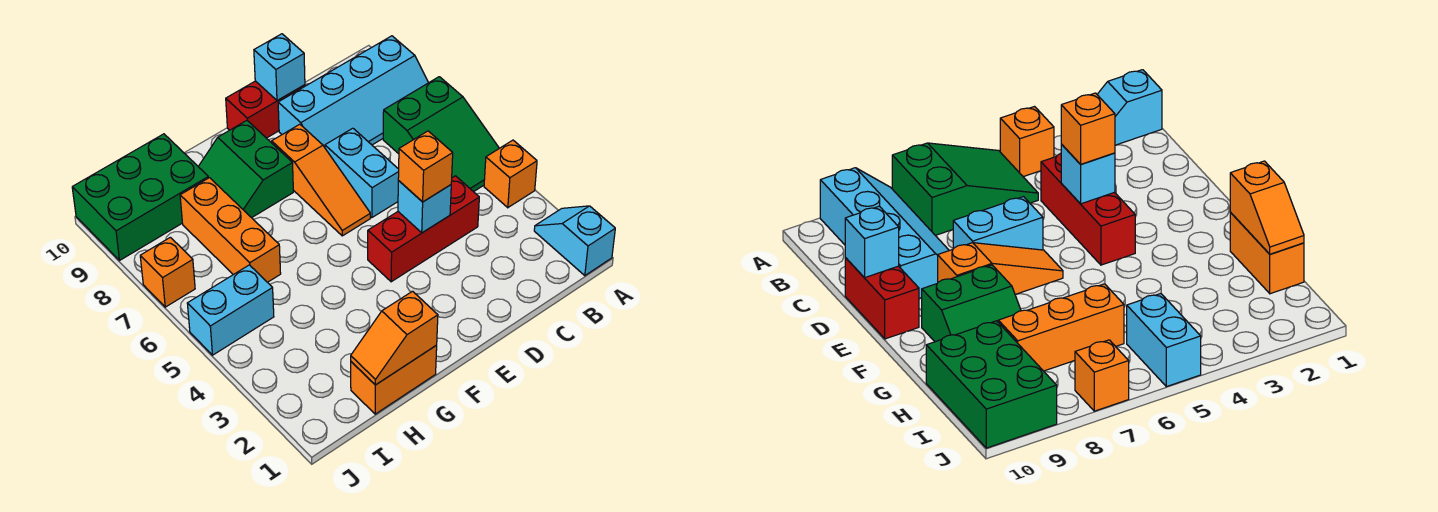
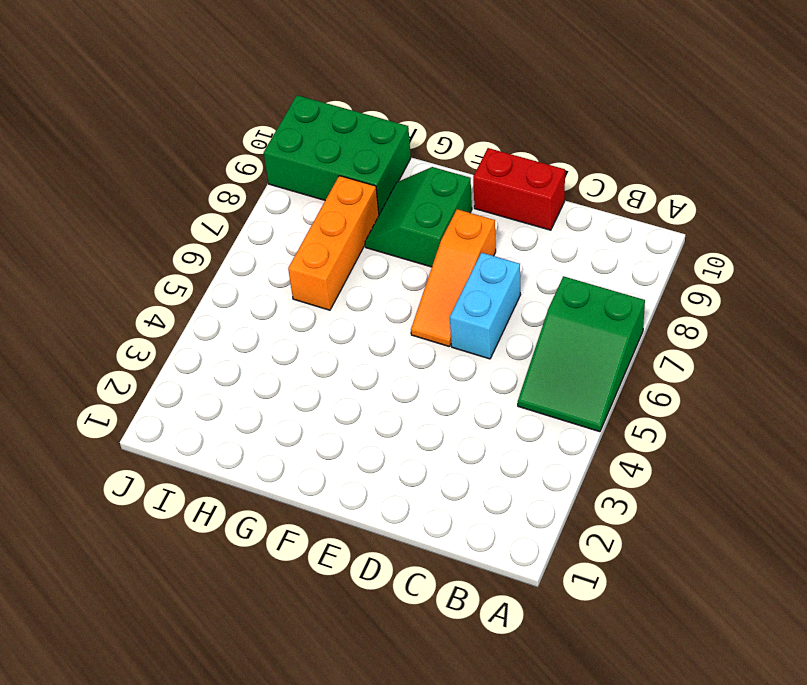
none -> cyan slope A1:A2 level 1 top 1
none -> orange brick A4 level 1
none -> cyan slope A8:D9 level 1 top 9

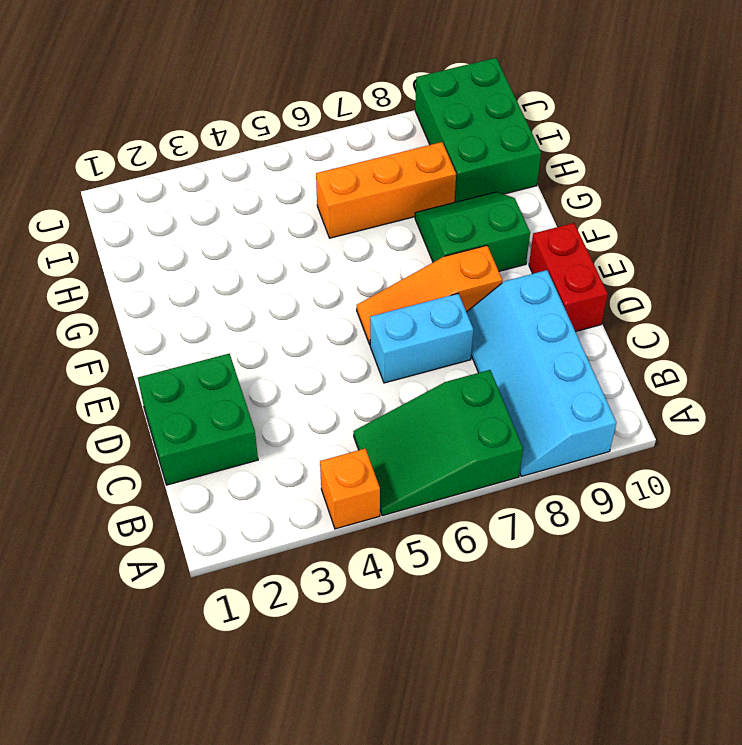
green brick C1:D2 level 1 -> none
none -> cyan slope A1:A2 level 1 top 1
none -> red brick C4:E4 level 1
none -> orange brick G1:H1 level 1

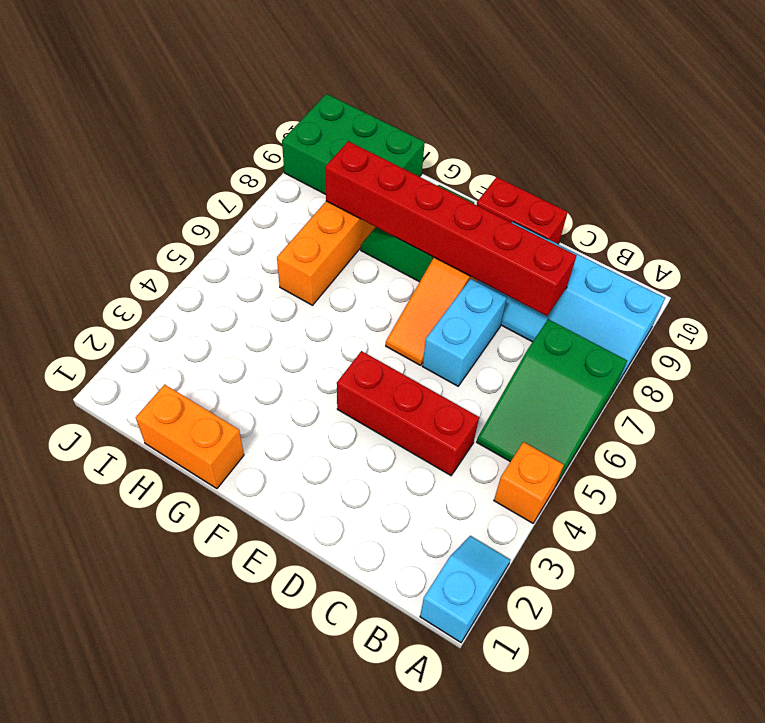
red brick C8:H8 level 2 -> none
none -> cyan brick I5:J5 level 1
none -> orange brick J7 level 1
none -> cyan brick D4 level 2

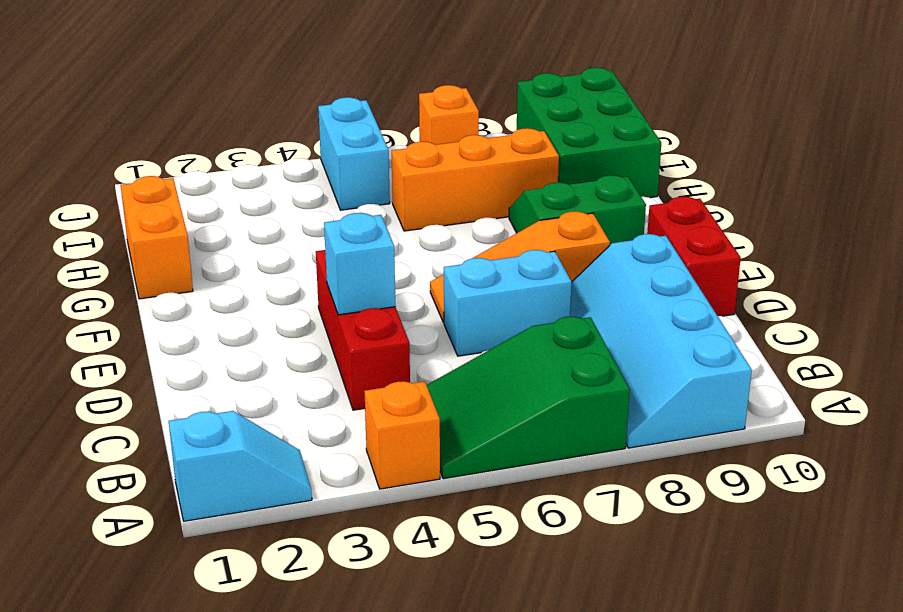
none -> cyan brick D10 level 2
none -> orange slope G1:H1 level 2 top G
none -> orange brick D4 level 3

